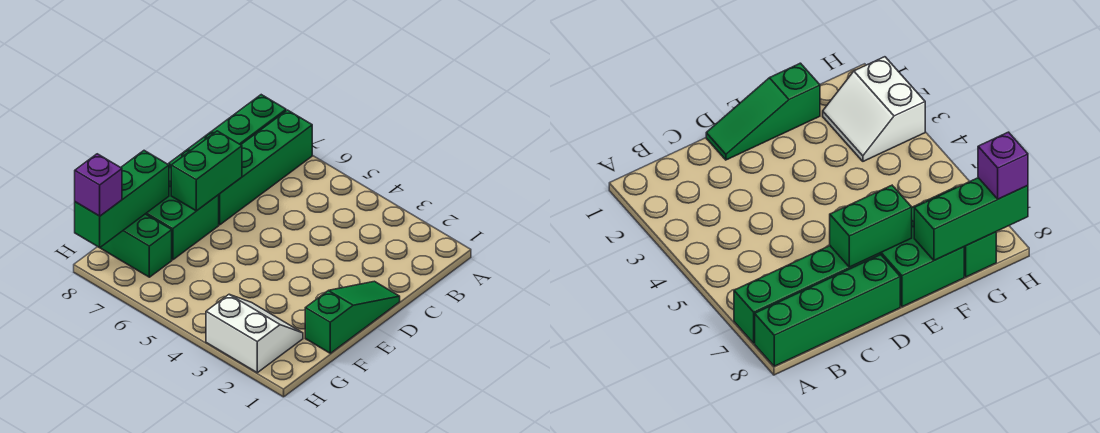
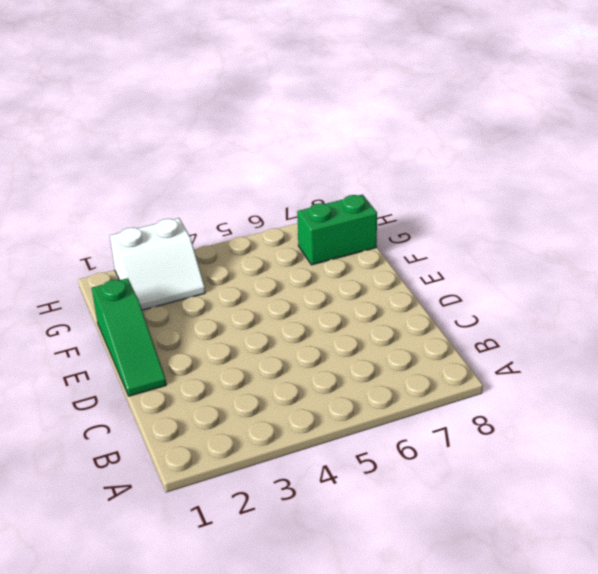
none -> green brick A7:D7 level 1
none -> green brick A8:D8 level 1

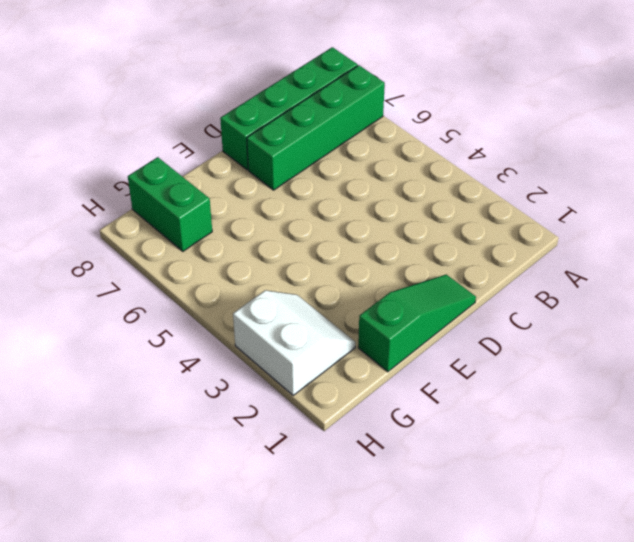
none -> green brick E7:F8 level 1
none -> green brick D7:E7 level 2

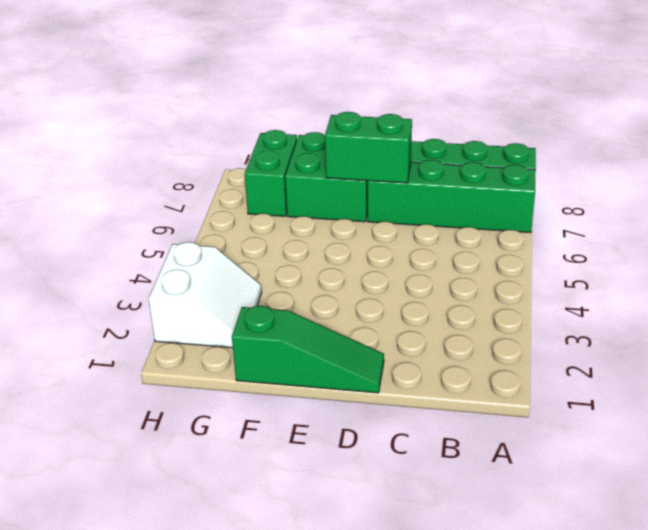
none -> green brick F8:H8 level 2
none -> purple brick H8 level 3

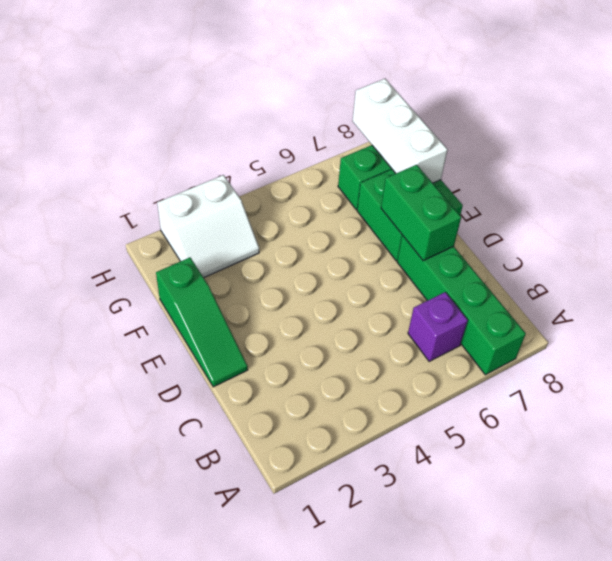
purple brick B6 level 1 -> purple brick H8 level 3
white brick F8:H8 level 2 -> green brick F8:H8 level 2
none -> green brick A8:D8 level 1

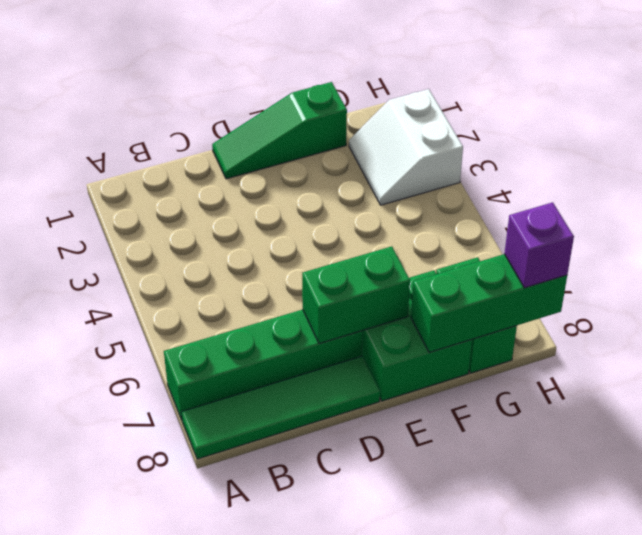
green tile A8:D8 level 1 -> green brick A8:D8 level 1

